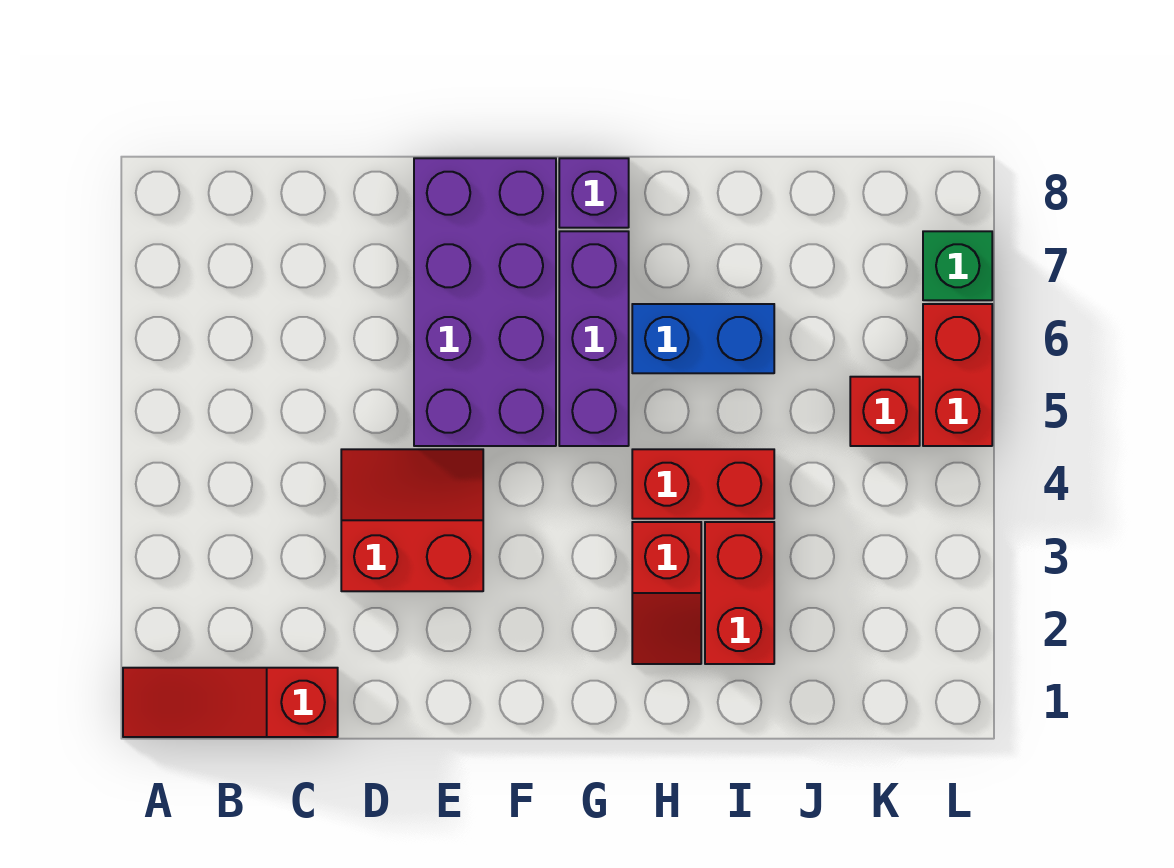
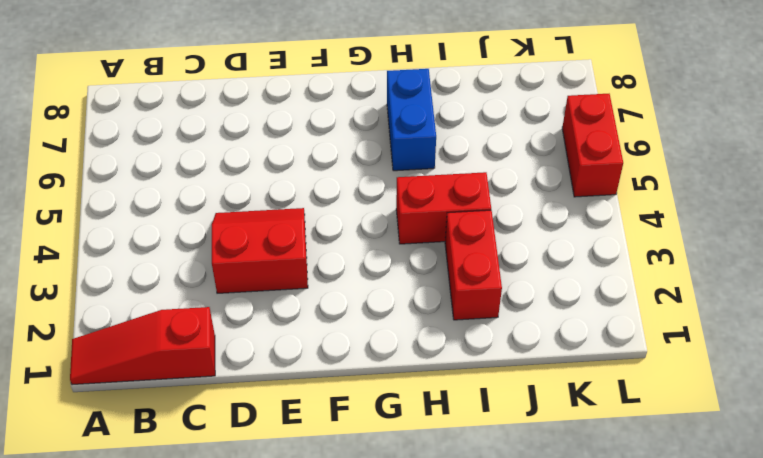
blue brick H6:H7 level 1 -> blue brick H6:I6 level 1
none -> purple brick E5:F8 level 1
none -> purple brick G5:G7 level 1
none -> purple brick G8 level 1

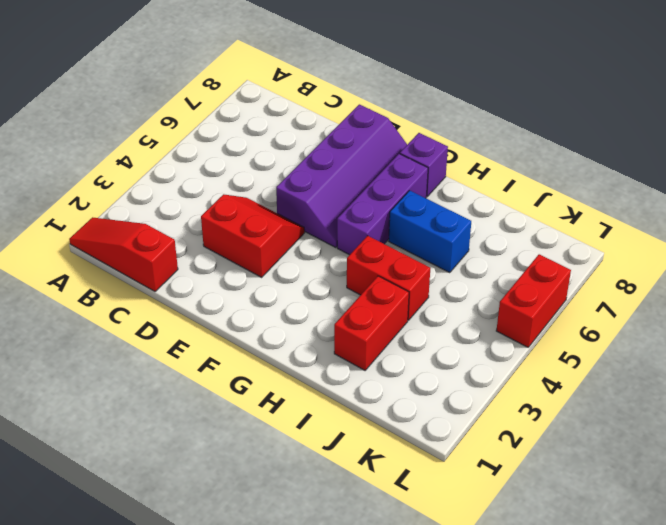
purple slope E5:F8 level 1 top E -> purple brick E5:F8 level 1
none -> red slope H2:H3 level 1 top 3
none -> red brick K5 level 1
none -> green brick L7 level 1

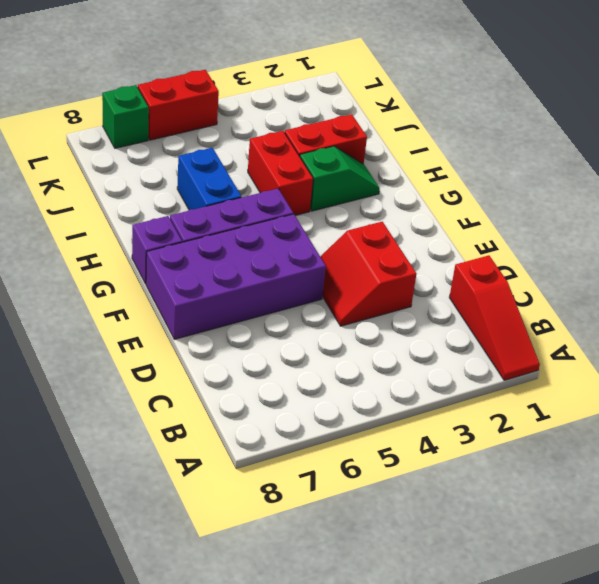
green slope H2:H3 level 1 top 3 -> red slope H2:H3 level 1 top 3
none -> red brick K5 level 1

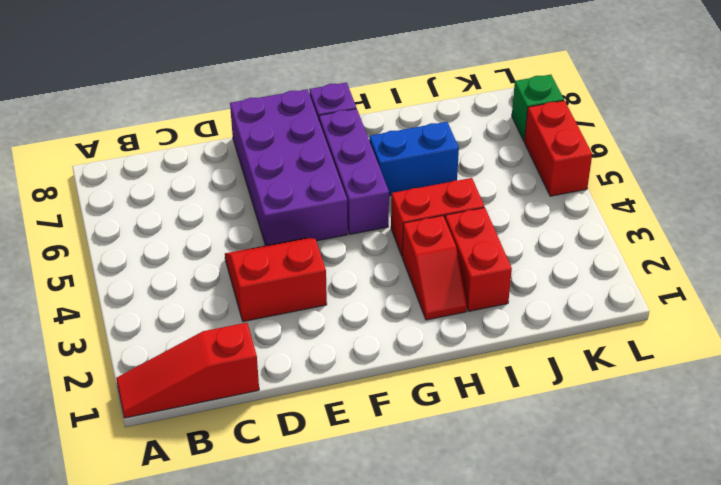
none -> red brick K5 level 1

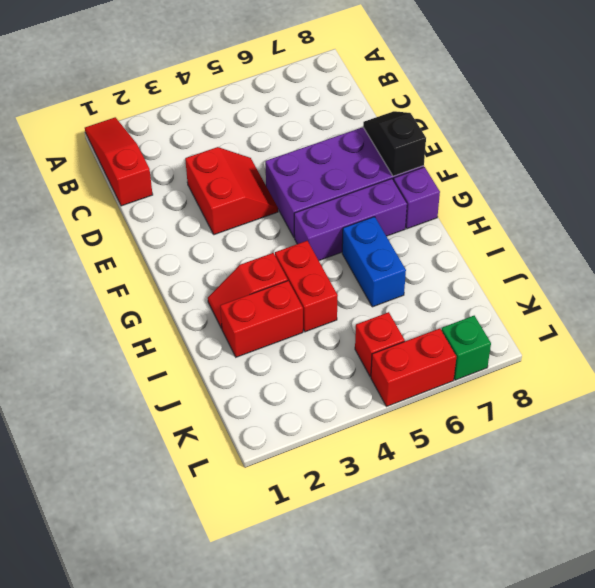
black slope E8:F8 level 2 top F -> none

